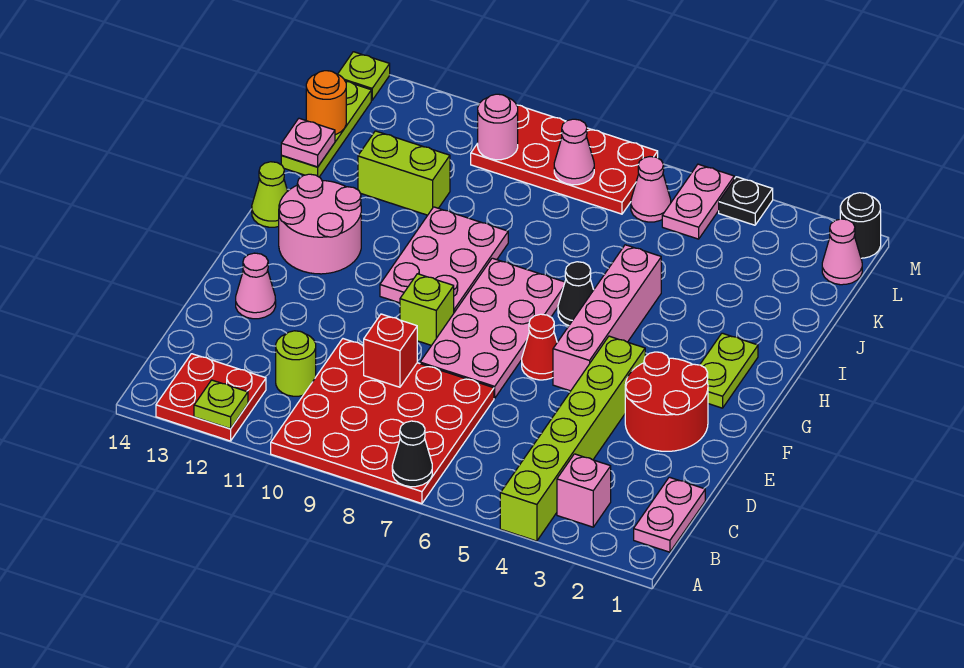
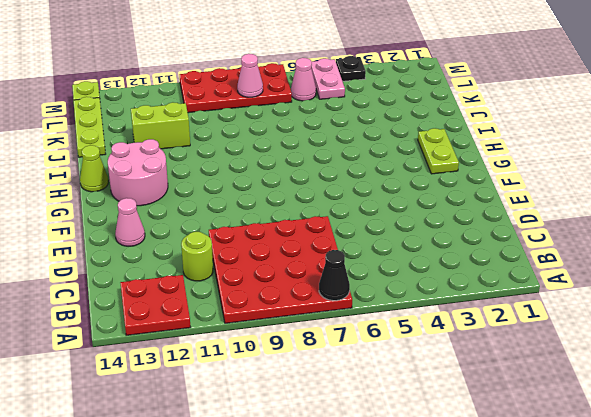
none -> lime brick A4:F4 level 1
none -> pink plate B1:C1 level 1
none -> pink brick B3 level 1
none -> red round brick E2:F3 level 1

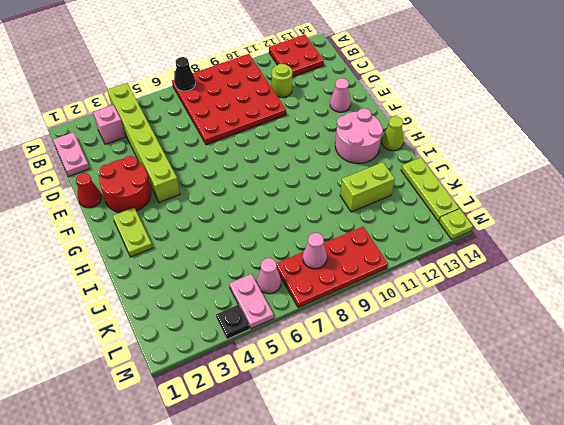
red cone E1 level 1 -> red cone F6 level 1
none -> pink plate E7:H8 level 1
none -> pink brick F5:I5 level 1
none -> lime brick F9 level 1
none -> pink plate G9:I10 level 1

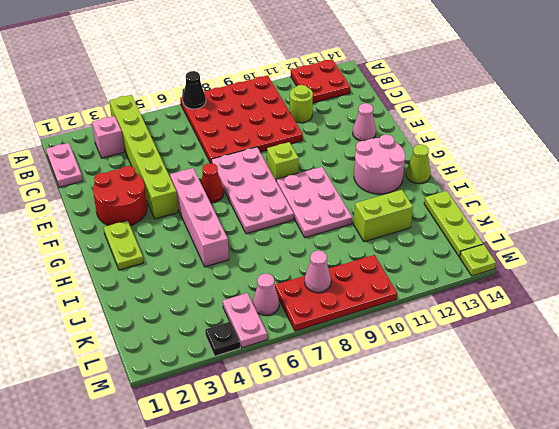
none -> black cone H6 level 1
none -> pink cone L1 level 1
none -> black round brick M1 level 1
none -> lime plate A12 level 2

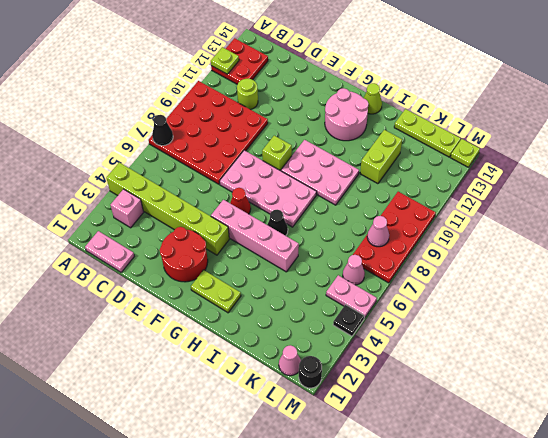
none -> pink cone E13 level 1
none -> red brick D9 level 2
none -> pink plate J14 level 2
none -> orange round brick K14 level 2

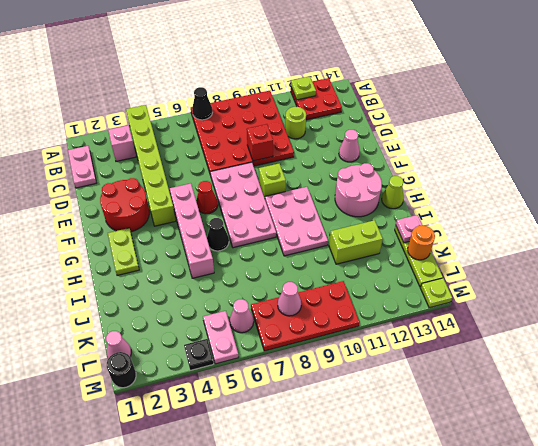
none -> pink round brick L10 level 2

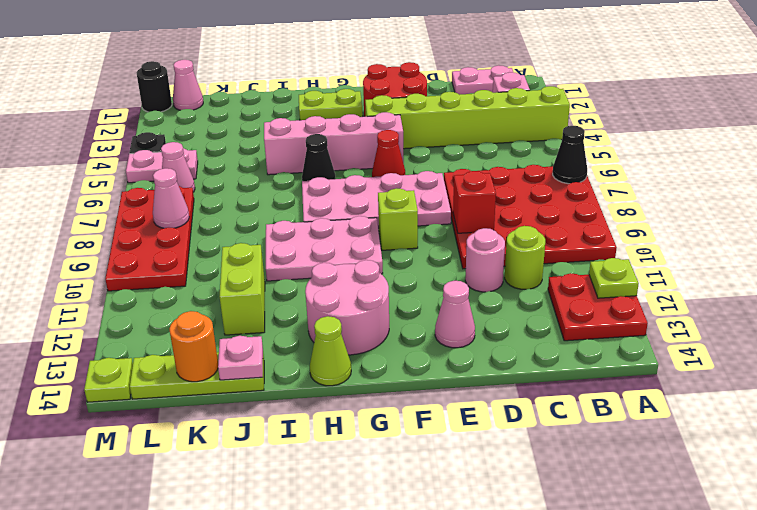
pink round brick D11 level 1 -> pink round brick L10 level 2

